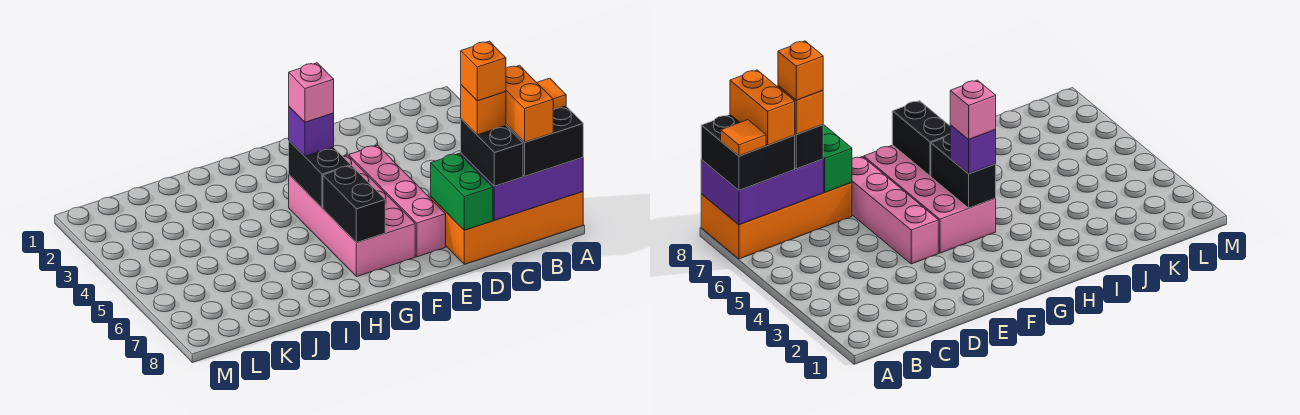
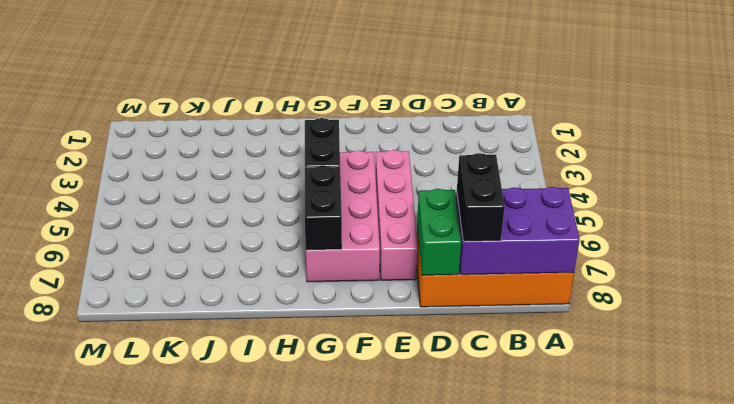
none -> black brick A7:B8 level 3
none -> purple brick G4 level 3
none -> orange tile A7 level 4

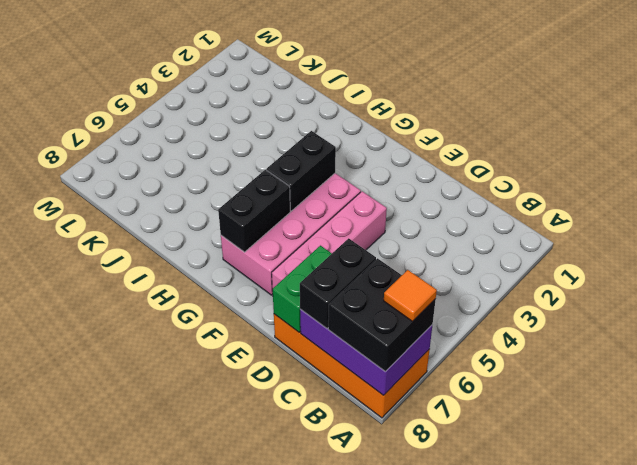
none -> purple brick G4 level 3
none -> orange brick B7:B8 level 4
none -> orange brick C7 level 4

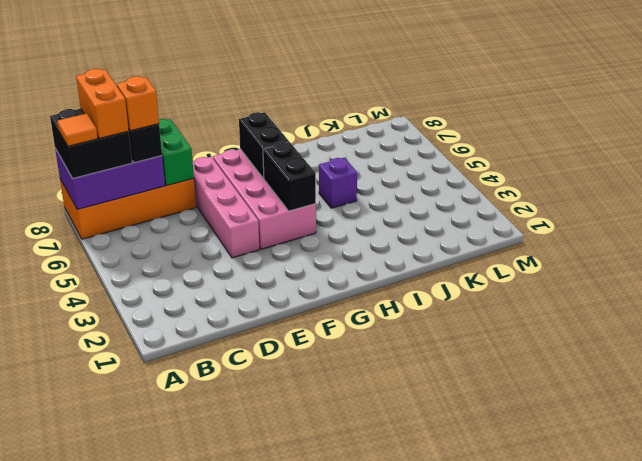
purple brick I5 level 1 -> purple brick G4 level 3
none -> pink brick G4 level 4
none -> orange brick C7 level 5

